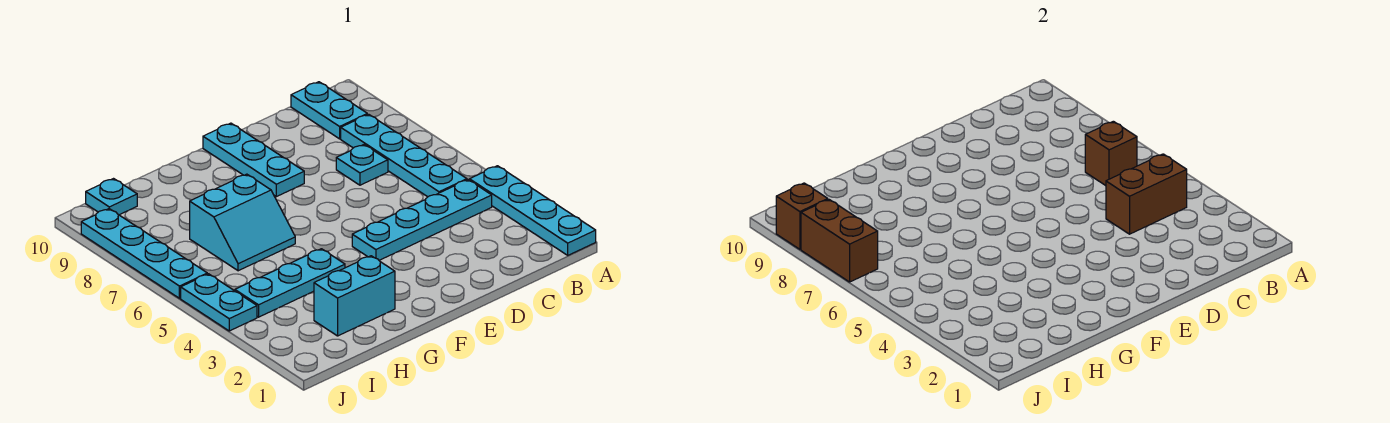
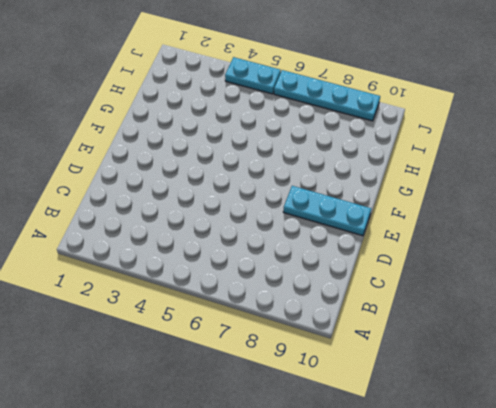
none -> cyan plate A1:A4 level 1
none -> cyan plate B4:E4 level 1
none -> cyan plate B5:B8 level 1

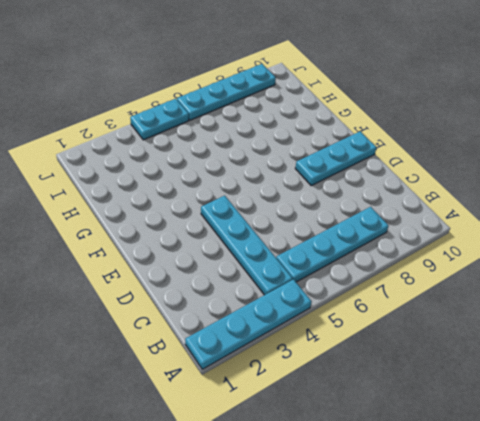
none -> cyan plate B9:B10 level 1
none -> cyan plate C7 level 1
none -> cyan brick G2:H2 level 1

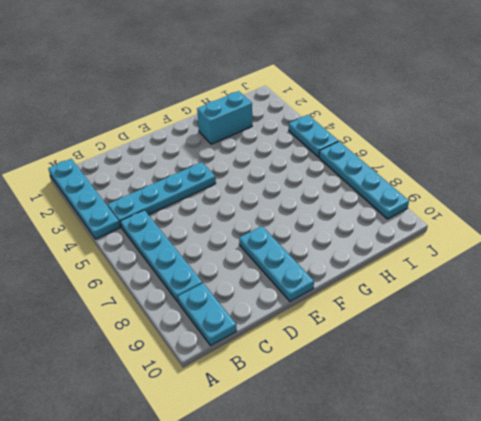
none -> cyan plate C7 level 1
none -> cyan plate G4:I4 level 1
none -> cyan slope G6:H7 level 1 top 7

